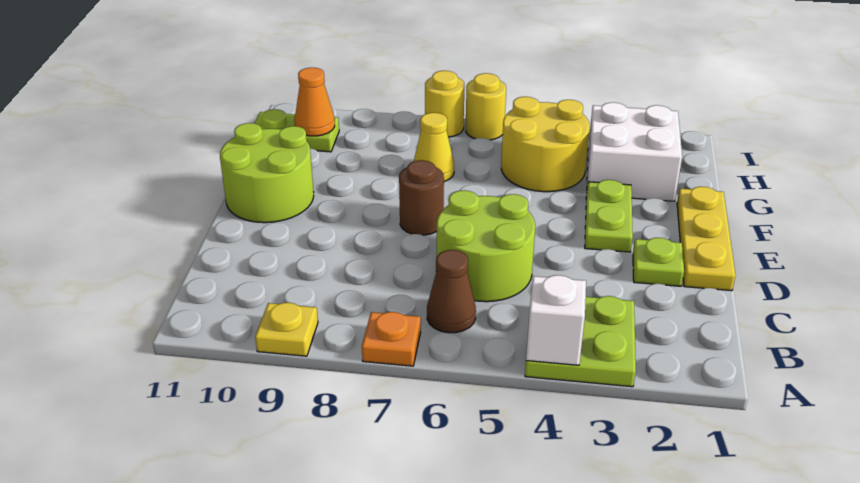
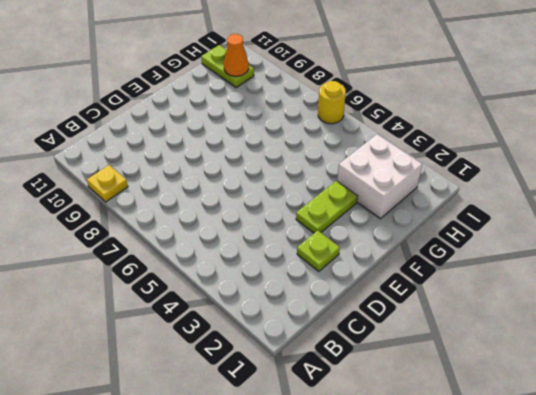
none -> lime plate A3:B4 level 1
none -> orange plate A7 level 1
none -> brown cone B6 level 1

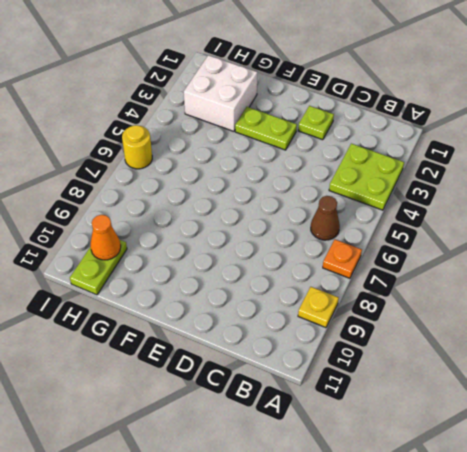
none -> lime round brick C5:D6 level 1
none -> yellow plate D1:F1 level 1
none -> brown round brick E7 level 1

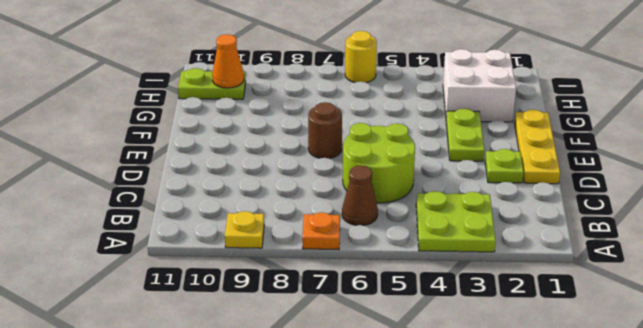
none -> lime round brick E10:F11 level 1
none -> yellow round brick G4:H5 level 1
none -> yellow cone G7 level 1

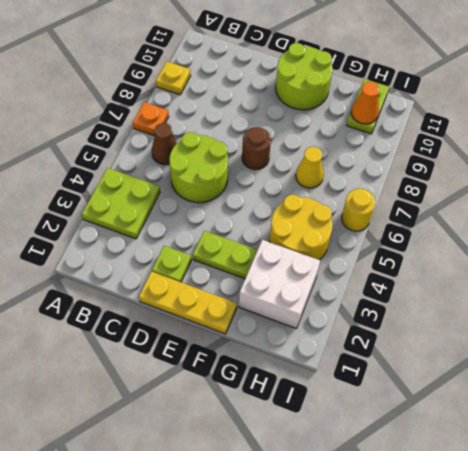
none -> yellow round brick I7 level 1
none -> white brick A4 level 2

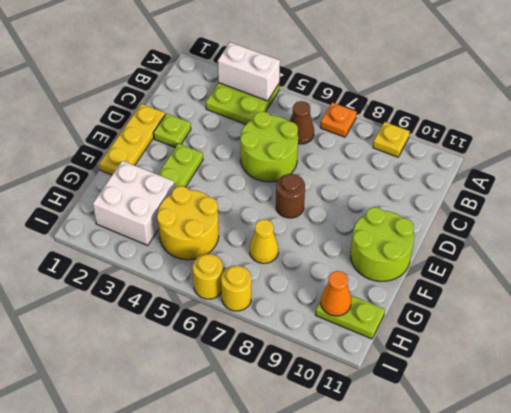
white brick A3:A4 level 2 -> white brick A4 level 2

